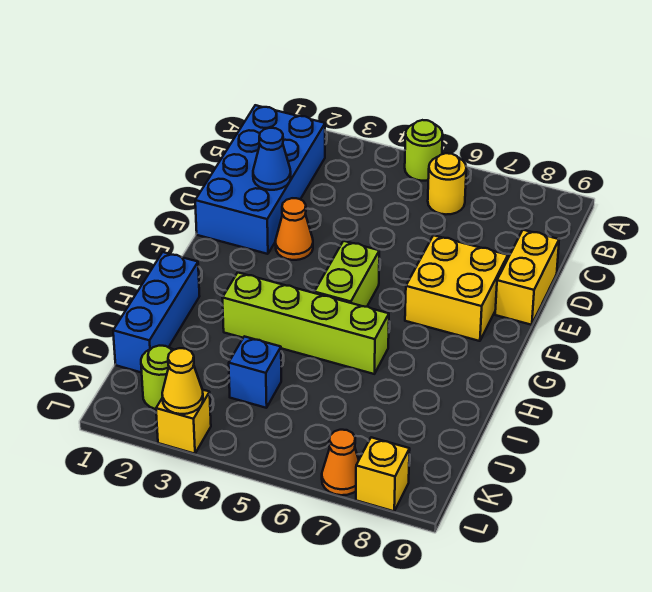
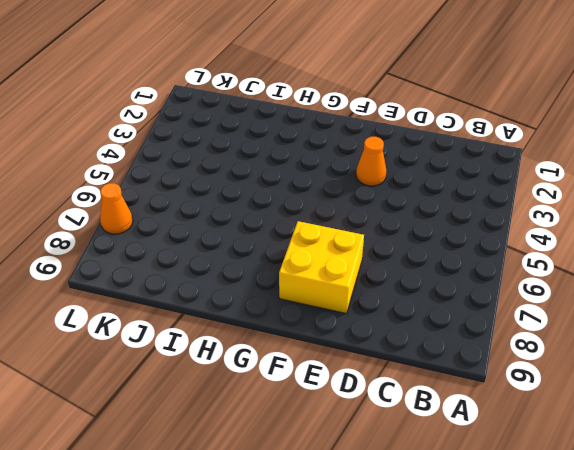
none -> lime round brick A5 level 1
none -> blue brick B1:E2 level 1
none -> yellow round brick B6 level 1

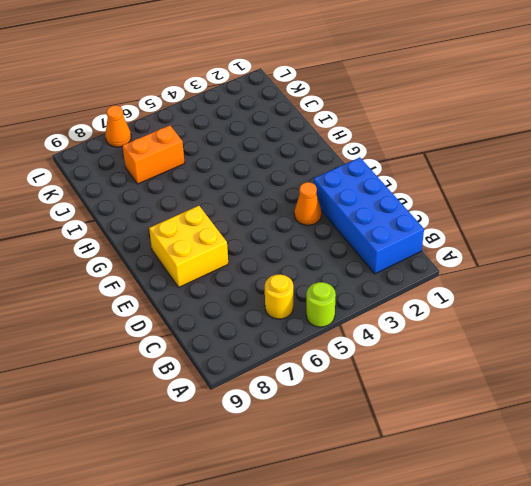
orange brick J6:J7 level 1 -> none
none -> yellow brick D9:E9 level 1
none -> lime brick F5:G5 level 1
none -> blue brick H1:J1 level 1

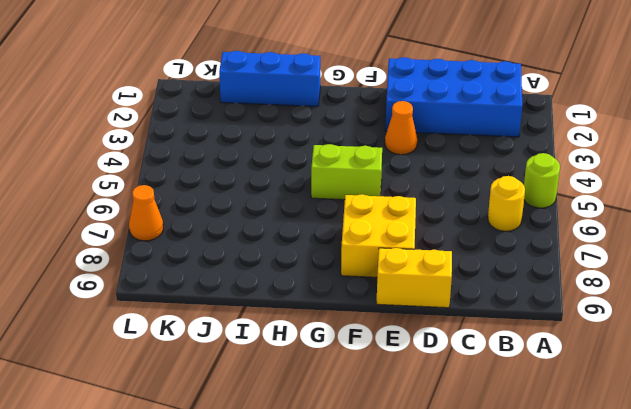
none -> lime brick H3:H6 level 1
none -> blue brick J4 level 1
none -> lime round brick K2 level 1

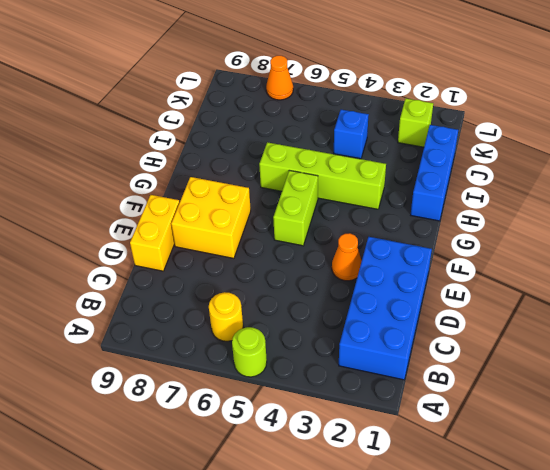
lime brick K2 level 1 -> lime round brick K2 level 1
none -> yellow brick L3 level 1
none -> yellow brick L8 level 1
none -> blue cone D2 level 2

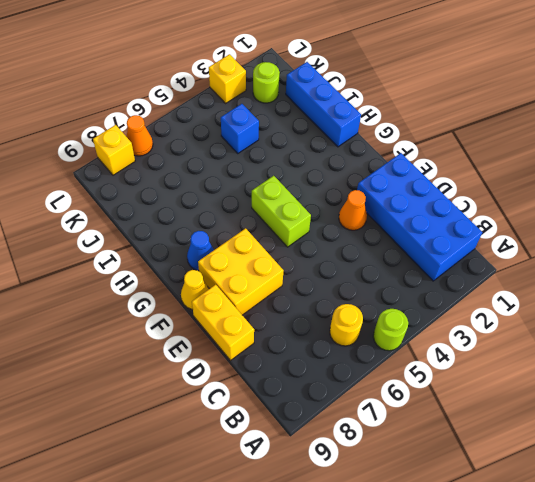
yellow cone F9 level 1 -> yellow cone L3 level 2
blue cone G8 level 1 -> blue cone D2 level 2
none -> lime brick H3:H6 level 1

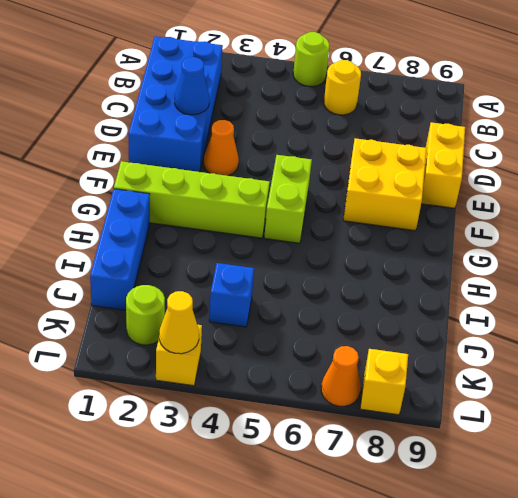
lime brick G1:G4 level 1 -> lime brick H3:H6 level 1

